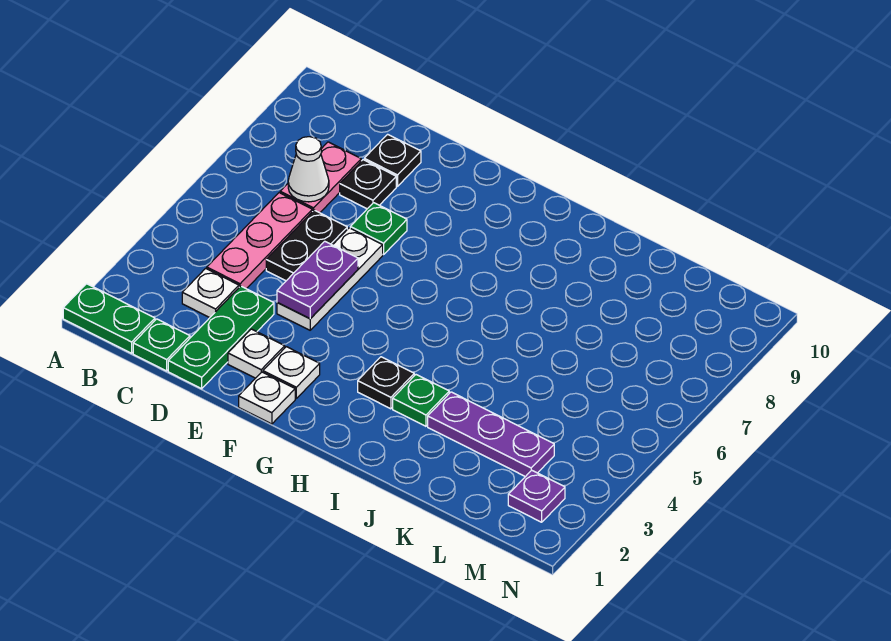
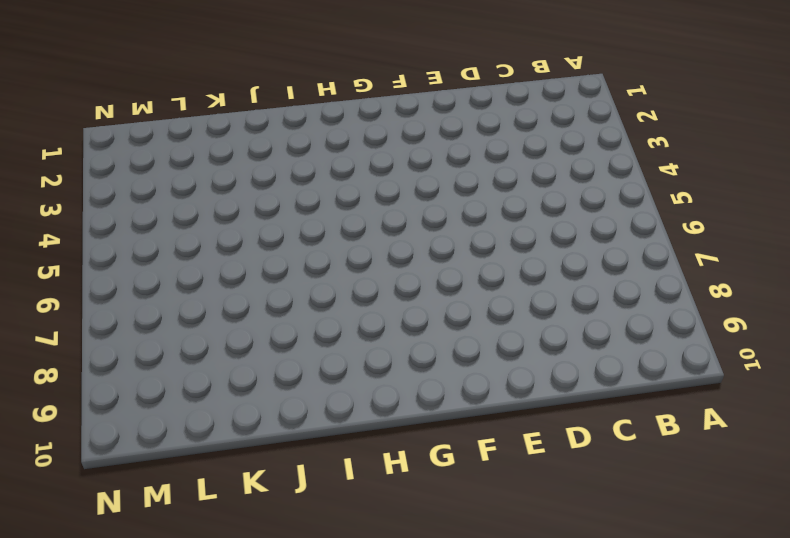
none -> green plate A1:B1 level 1
none -> green plate C1 level 1
none -> white plate C3 level 1

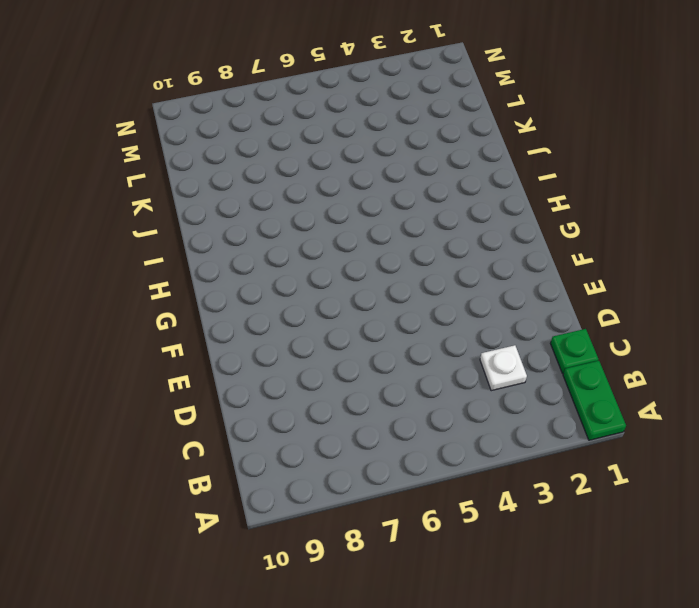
none -> pink plate C4:C6 level 1
none -> pink plate C7:C8 level 1
none -> green plate D1:D3 level 1

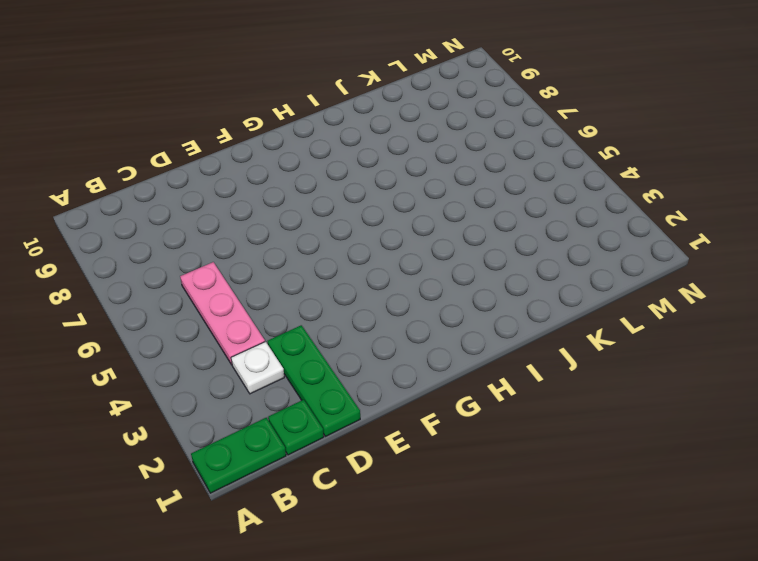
none -> pink plate C7:C8 level 1
none -> black plate D5:D6 level 1
none -> black plate D8 level 1

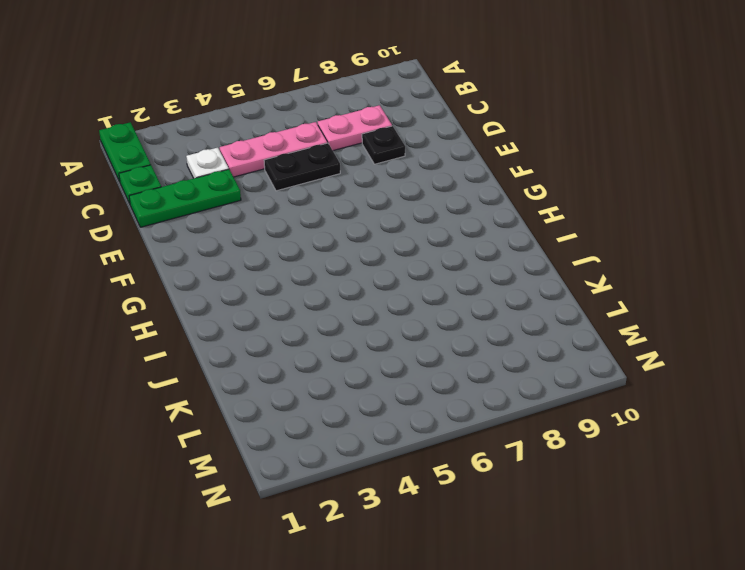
none -> black plate D9 level 1
none -> white plate E2 level 1
none -> white plate E4:E6 level 1

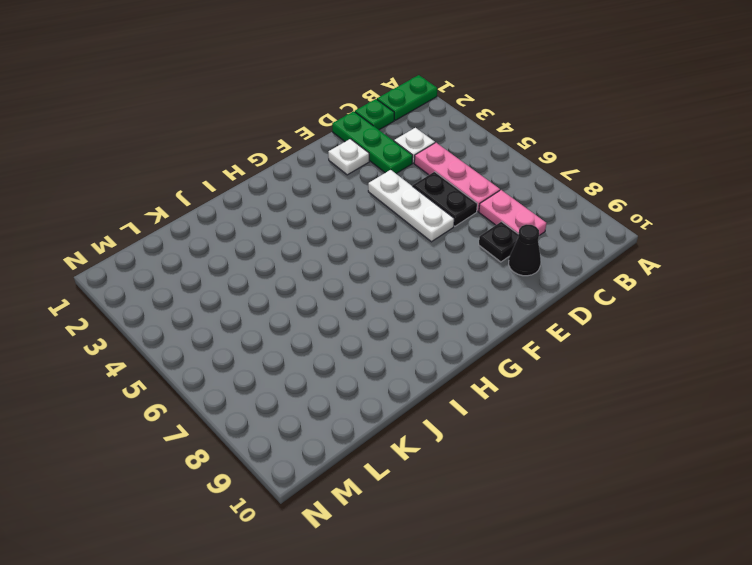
black cone D9 level 1 -> black plate D9 level 1
none -> green plate E7 level 1
none -> white plate F1 level 1
none -> white plate F2 level 1

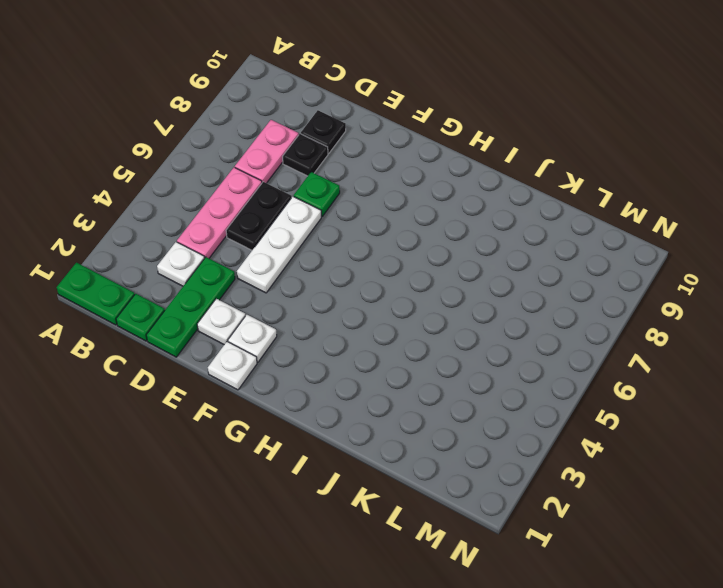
none -> black plate H3 level 1
none -> green plate I3 level 1
none -> purple plate J3:L3 level 1

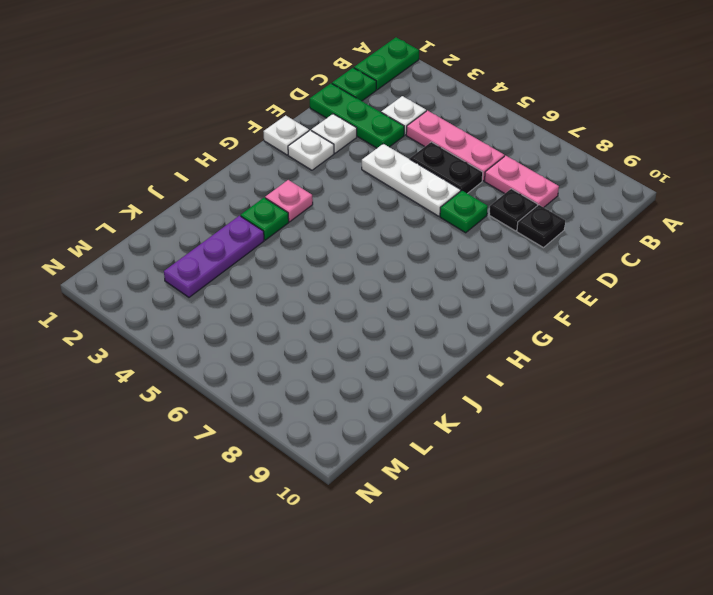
pink plate H3 level 1 -> black plate H3 level 1
none -> purple plate M2 level 1
none -> white cone C7 level 2
none -> purple plate E4:E5 level 2

